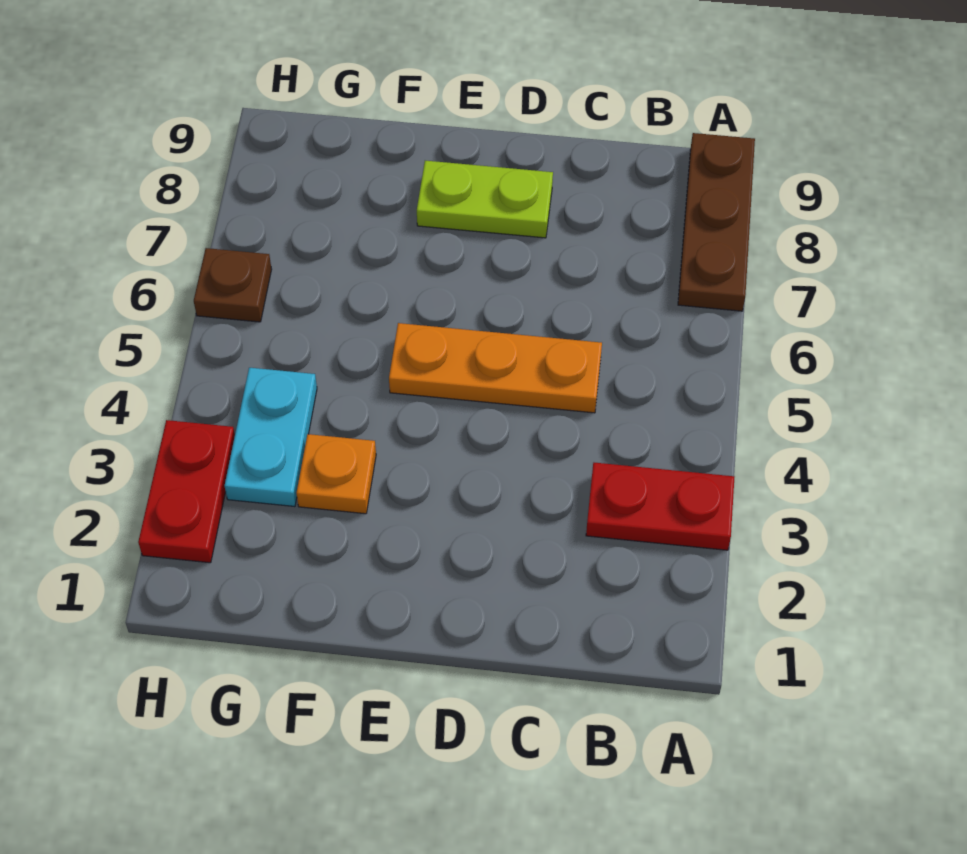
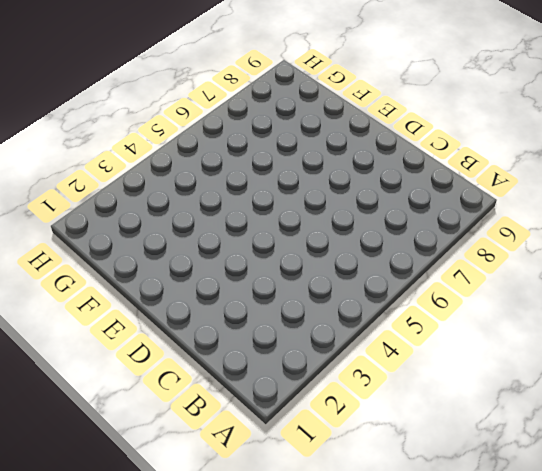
none -> red plate A3:B3 level 1
none -> brown plate A7:A9 level 1

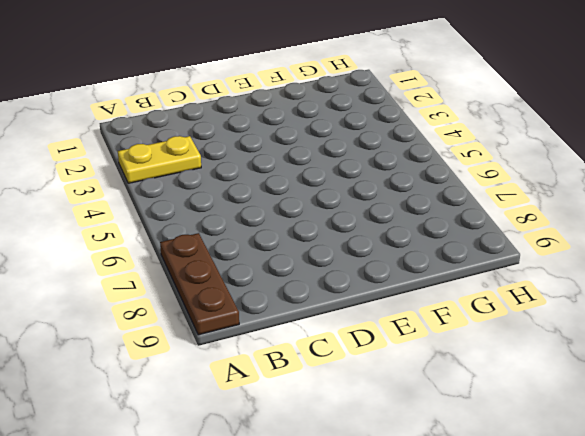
yellow plate A3:B3 level 1 -> red plate A3:B3 level 1
none -> orange plate C5:E5 level 1
none -> lime plate D8:E8 level 1

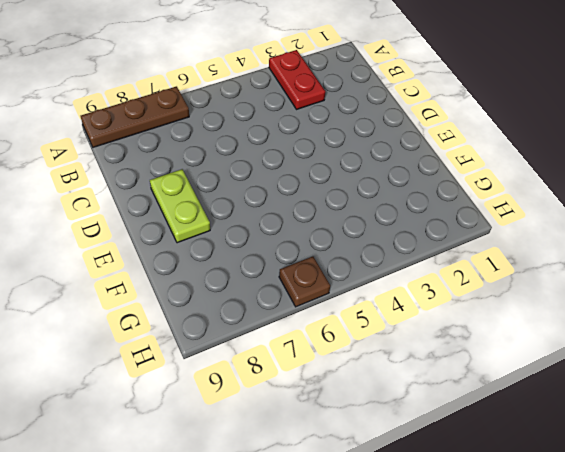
none -> orange plate C5:E5 level 1
none -> orange plate F3 level 1

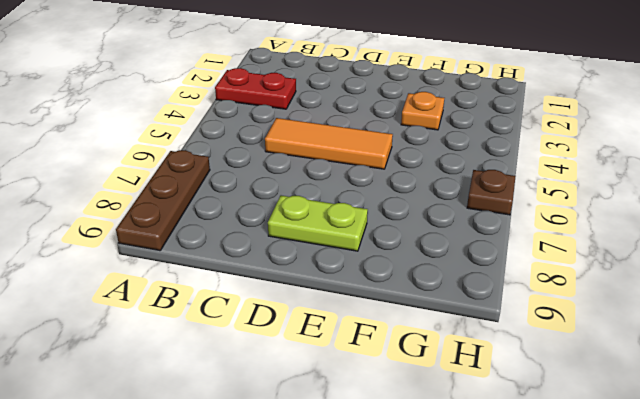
orange tile C5:E5 level 1 -> orange plate C5:E5 level 1
none -> cyan plate G3:G4 level 1
none -> red plate H2:H3 level 1

